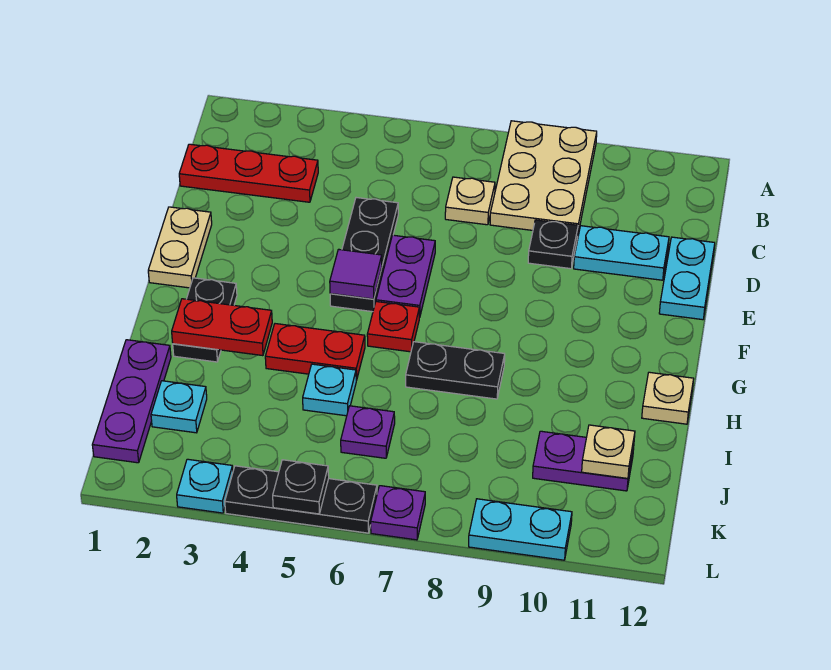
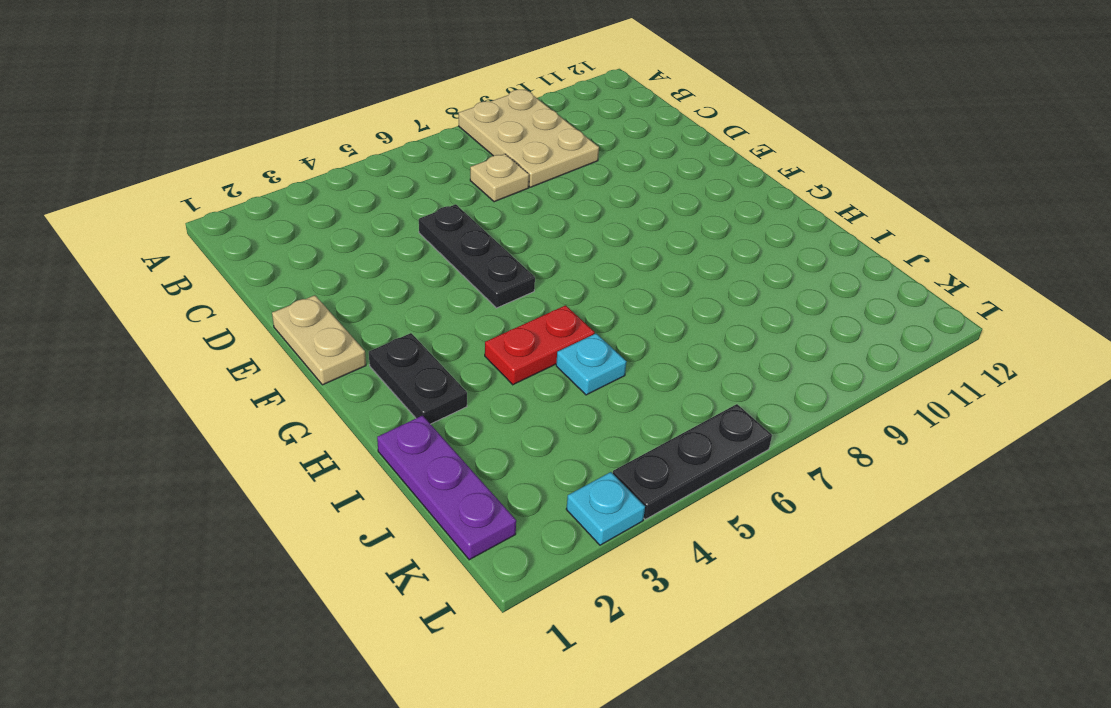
none -> red plate C1:C3 level 1
none -> black plate D9 level 1
none -> cyan plate D10:D11 level 1

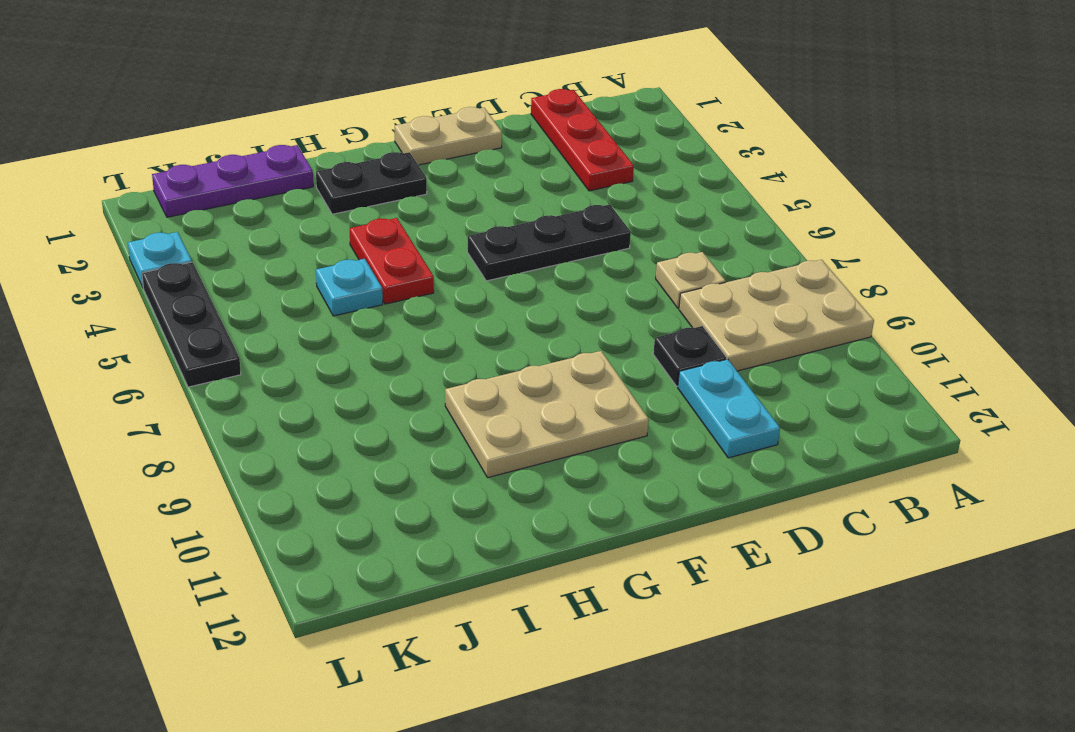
tan plate F9:H10 level 1 -> none
none -> cyan plate D12:E12 level 1
none -> purple plate E6:F6 level 1
none -> red plate G6 level 1

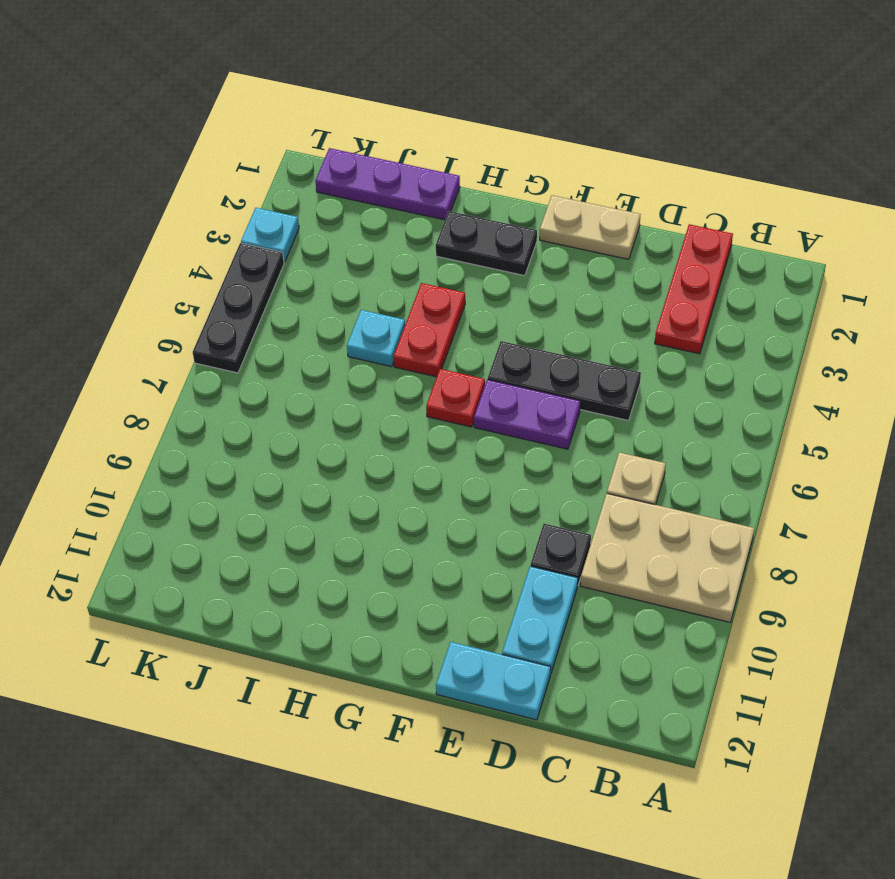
none -> black plate H7:H8 level 1
none -> tan plate H12 level 1
none -> cyan plate J2 level 1

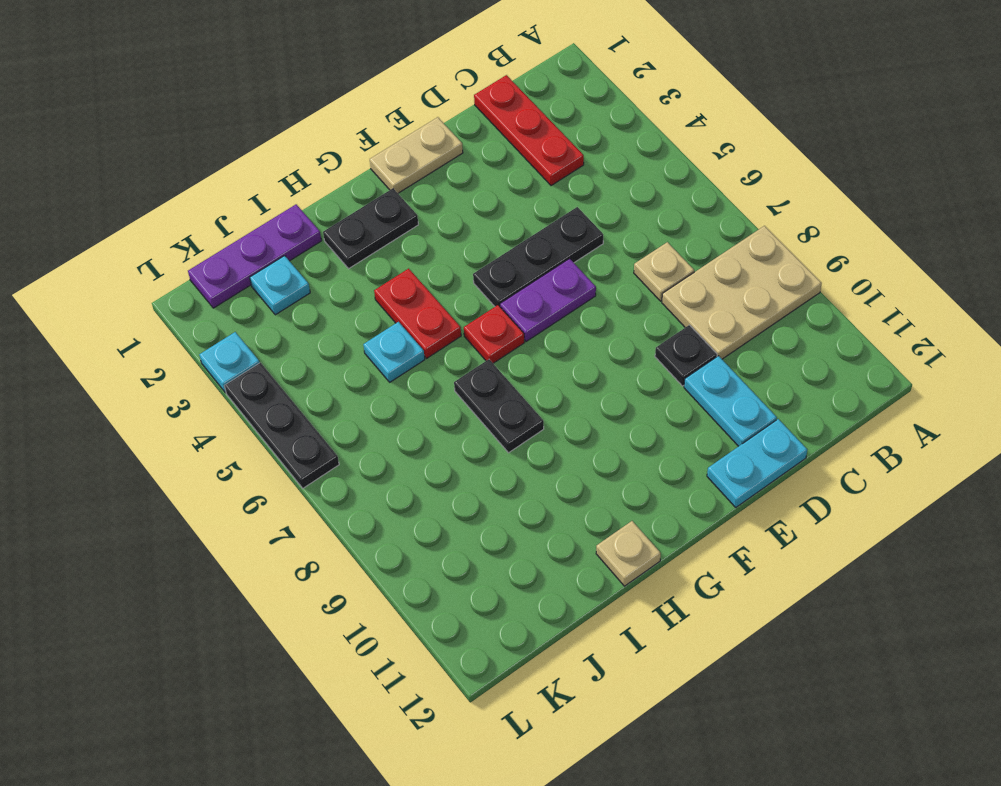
none -> purple plate J6 level 1
none -> purple plate J10:J11 level 1
none -> purple plate L7 level 1

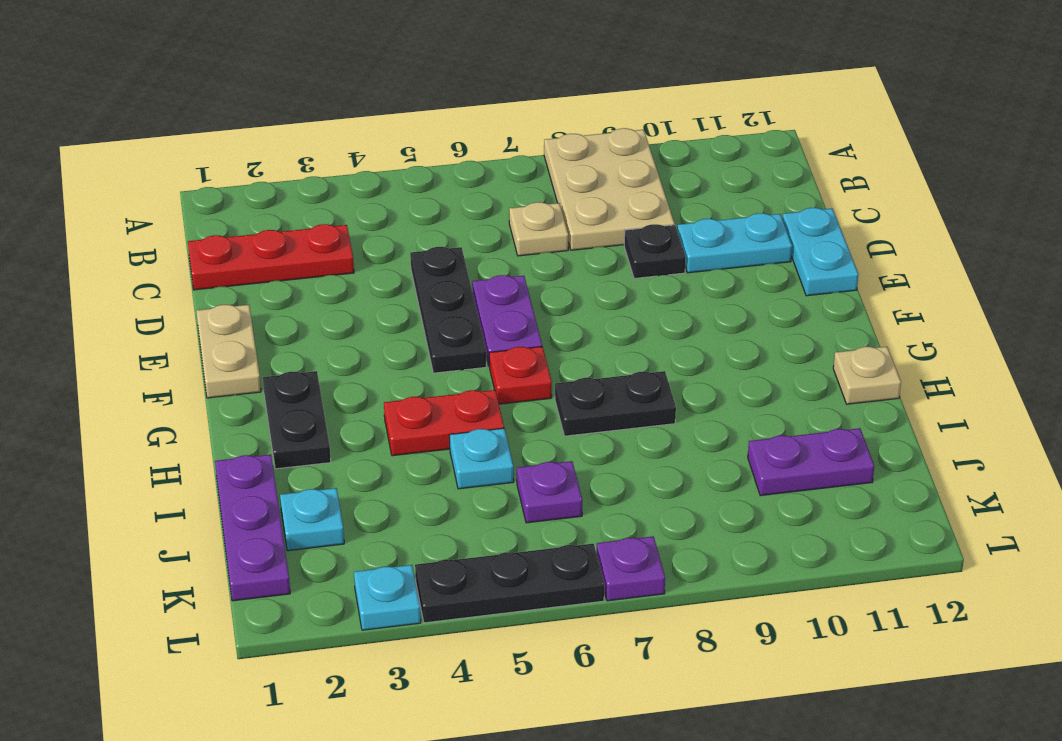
none -> cyan plate L9:L10 level 1
none -> purple tile F5 level 2
none -> red plate H2:H3 level 2

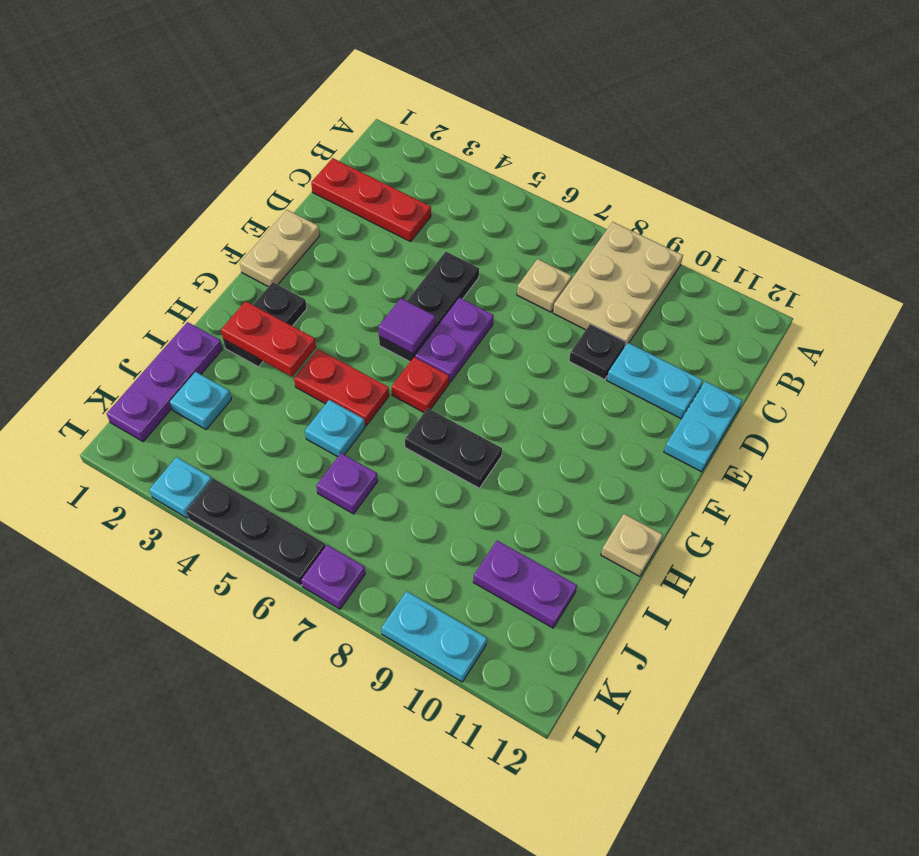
none -> tan plate J11 level 2
none -> black plate L5 level 2

